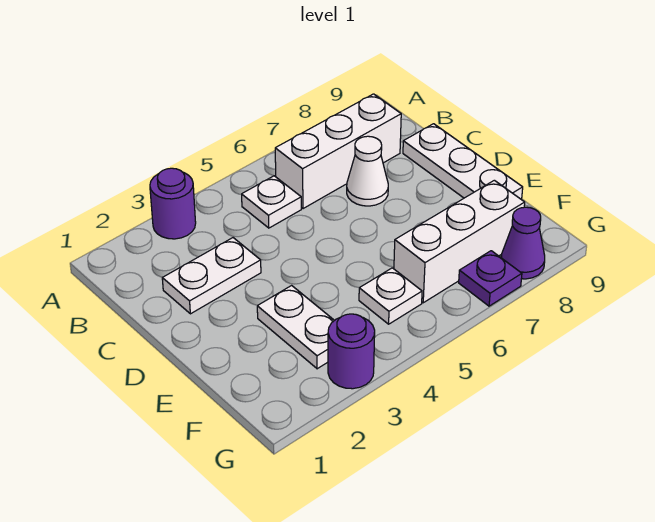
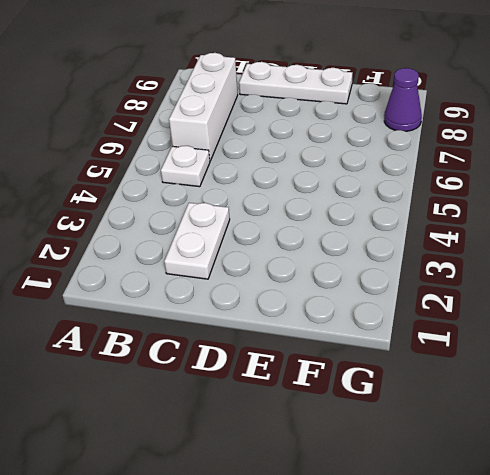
none -> purple round brick A3 level 1
none -> white cone C7 level 1
none -> white plate E3:F3 level 1

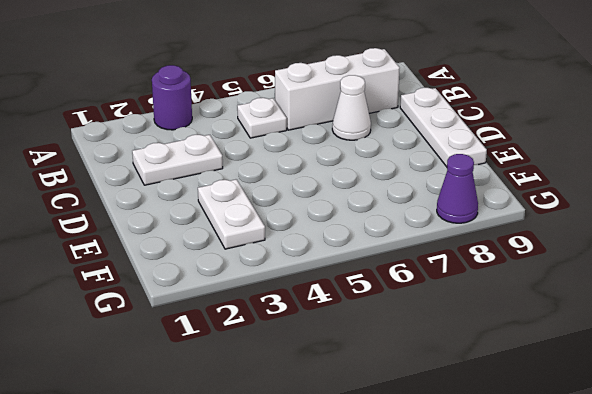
none -> white plate F5 level 1
none -> white brick F6:F8 level 1
none -> purple round brick G3 level 1

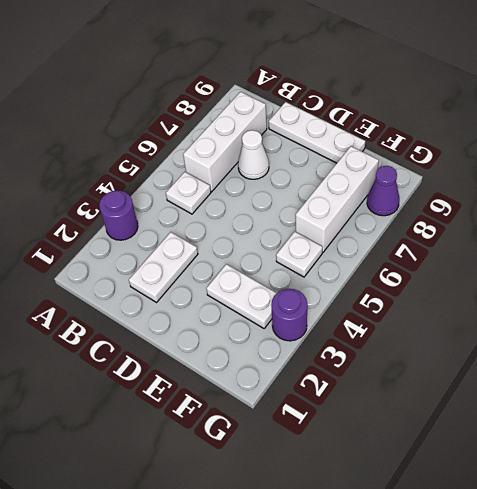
none -> purple plate G7 level 1

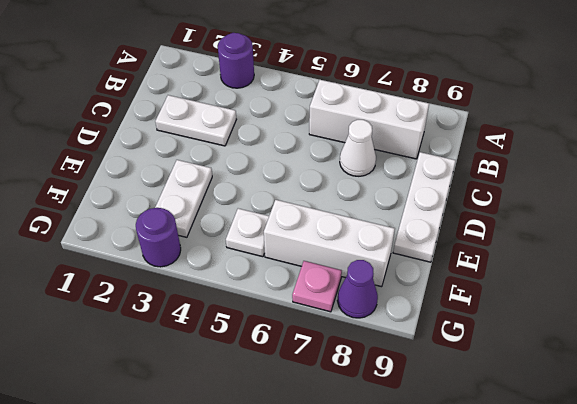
pink plate G7 level 1 -> purple plate G7 level 1
none -> white plate B5 level 1

